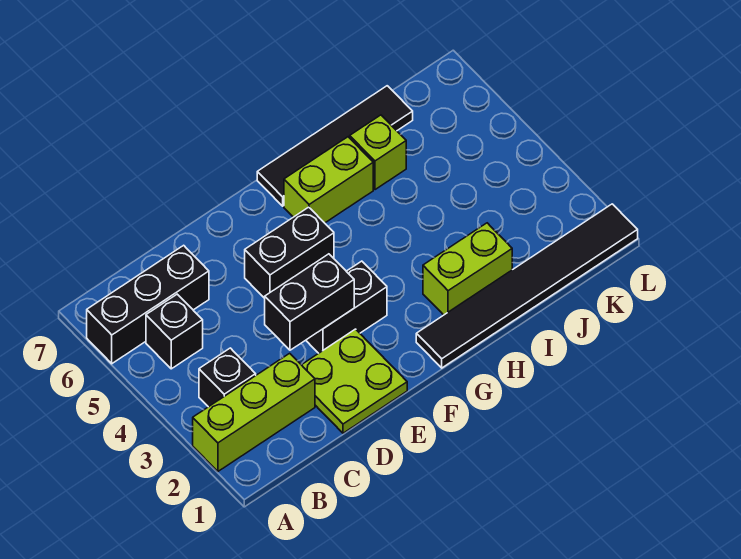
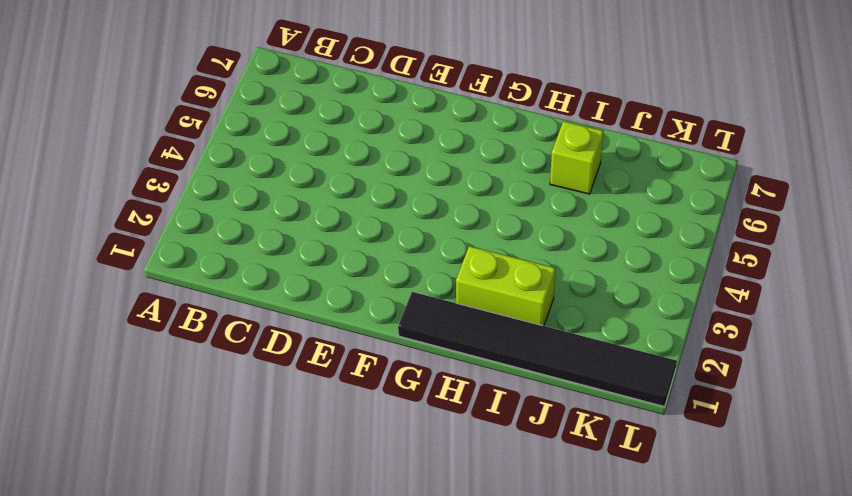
none -> lime brick A2:C2 level 1
none -> black brick A6:C6 level 1
none -> black brick B3 level 1

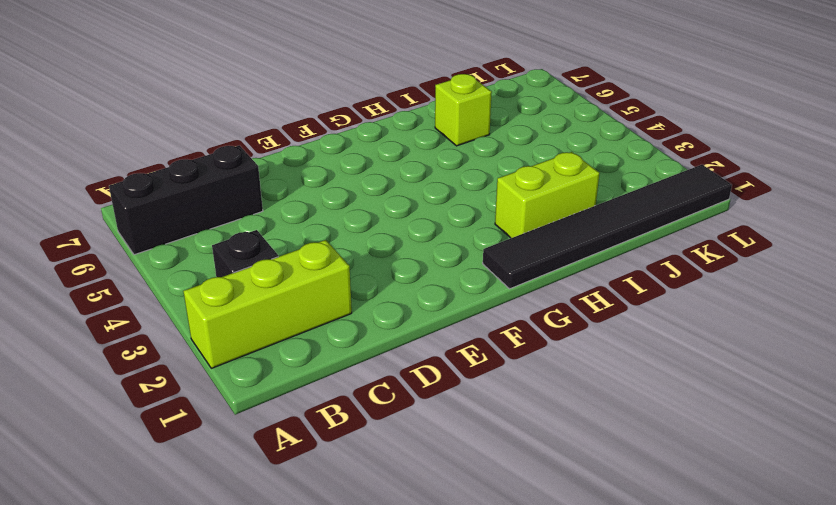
none -> black brick B5 level 1
none -> lime plate D1:E2 level 1
none -> black brick E3:F3 level 1

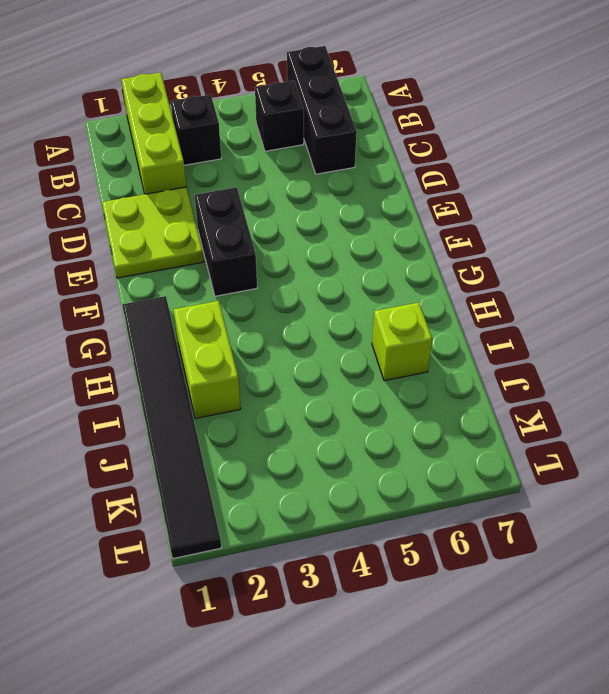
none -> black brick E5:F5 level 1
none -> lime brick G6:H6 level 1
none -> black tile G7:J7 level 1

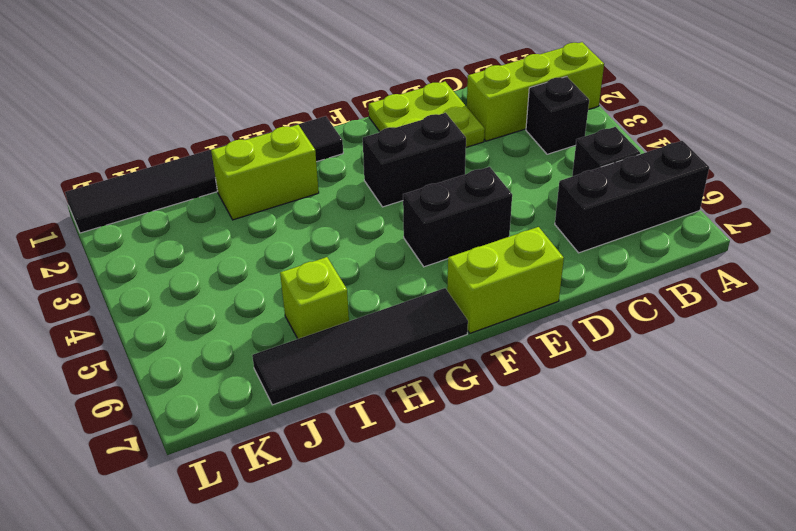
lime brick E7:F7 level 1 -> lime brick G6:H6 level 1
none -> black brick D3:E3 level 2

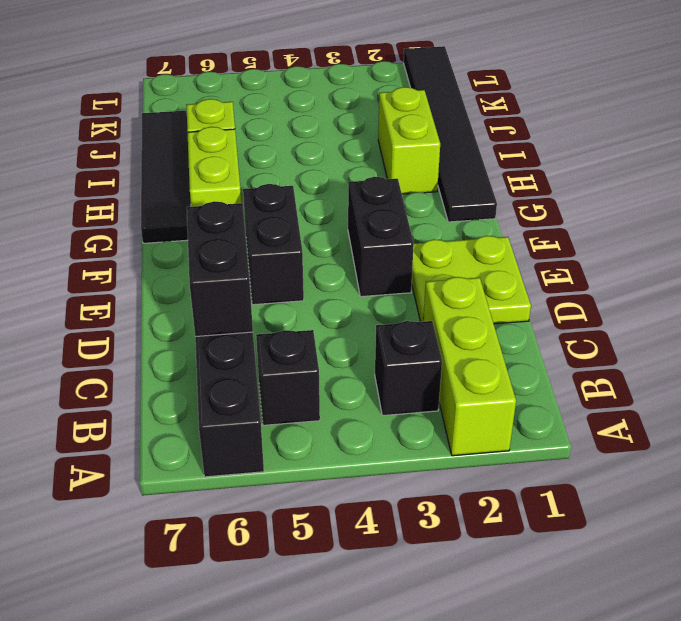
black brick C6:D6 level 2 -> black brick D3:E3 level 2

